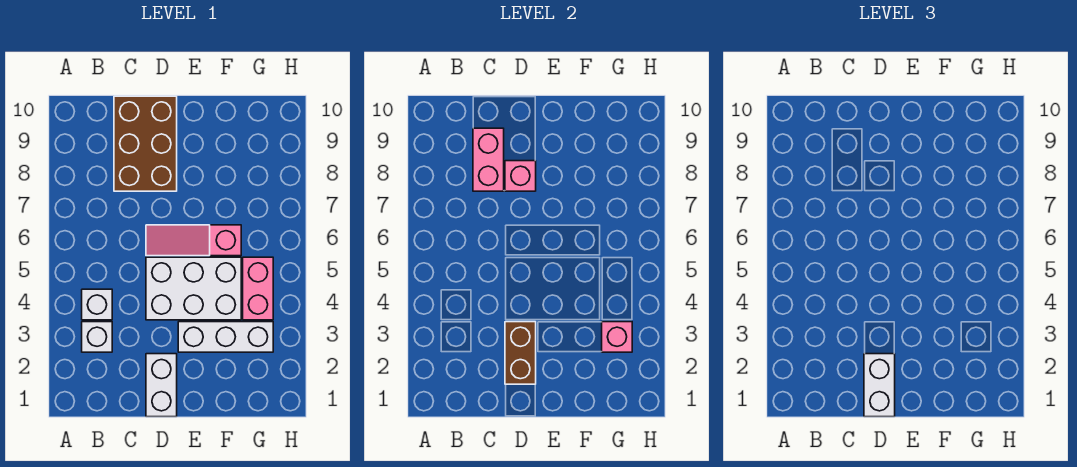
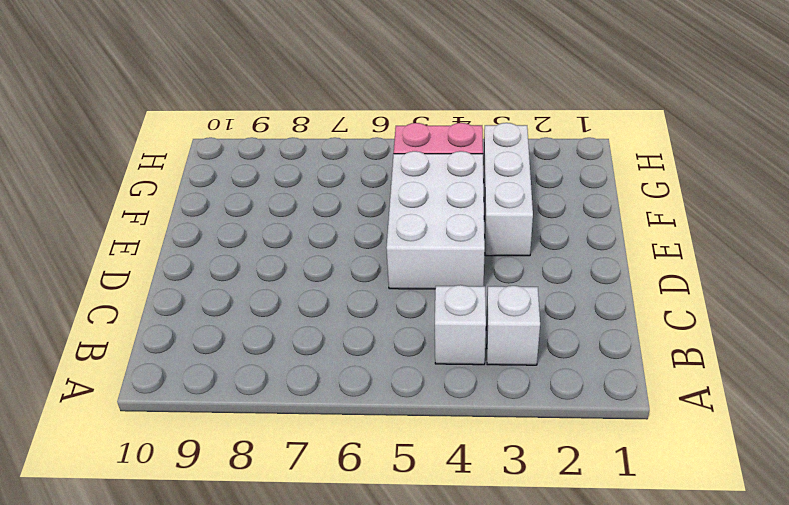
none -> brown brick C8:D10 level 1
none -> white brick D1:D2 level 1
none -> pink slope D6:F6 level 1 top F

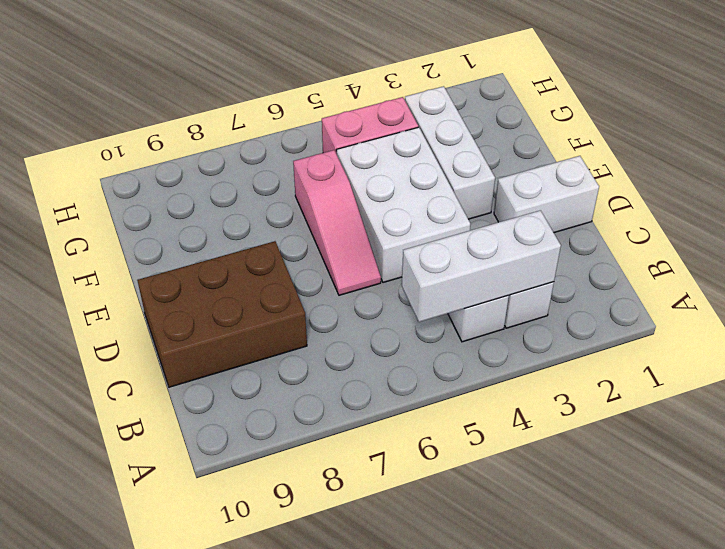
white brick B3:B5 level 2 -> none
none -> pink brick C8:C9 level 2
none -> brown brick D2:D3 level 2
none -> pink brick D8 level 2

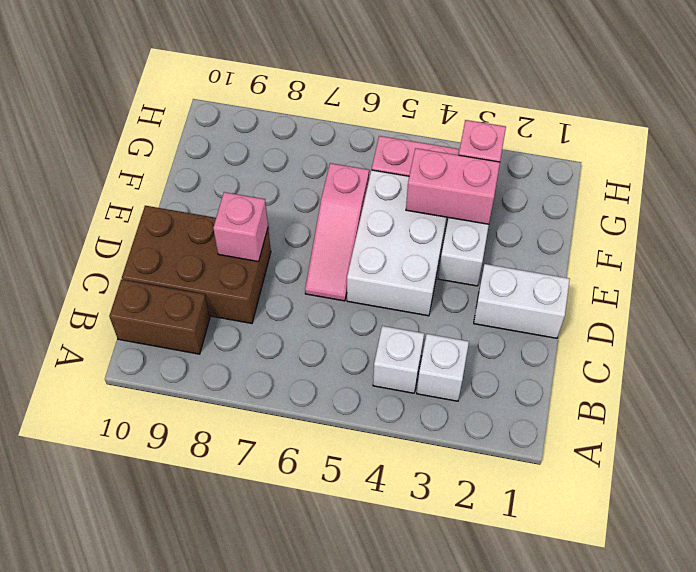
brown brick B9:B10 level 1 -> brown brick D2:D3 level 2
pink brick F3:F4 level 2 -> pink brick C8:C9 level 2
none -> white brick D1:D2 level 3

